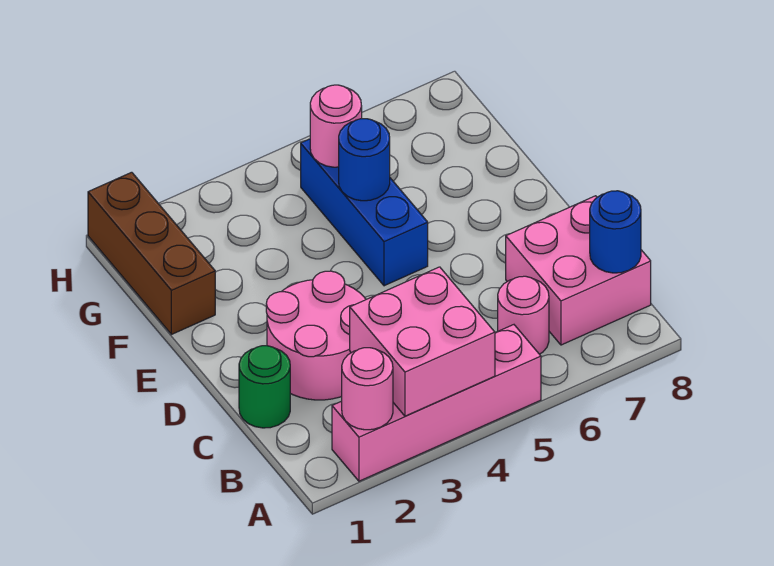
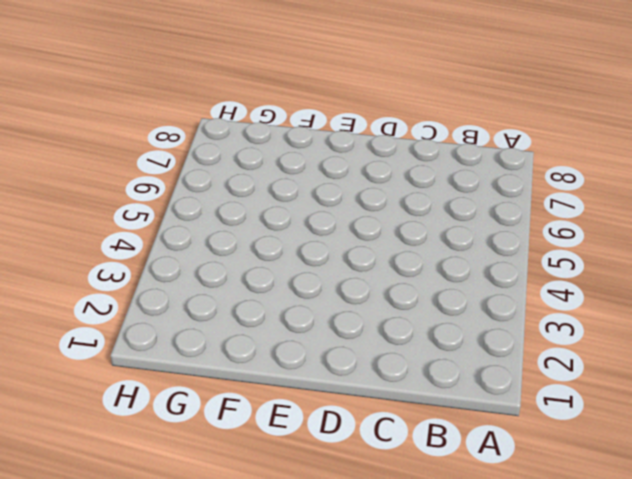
none -> pink brick A2:A5 level 1
none -> pink round brick B6 level 1
none -> pink brick B7:C8 level 1

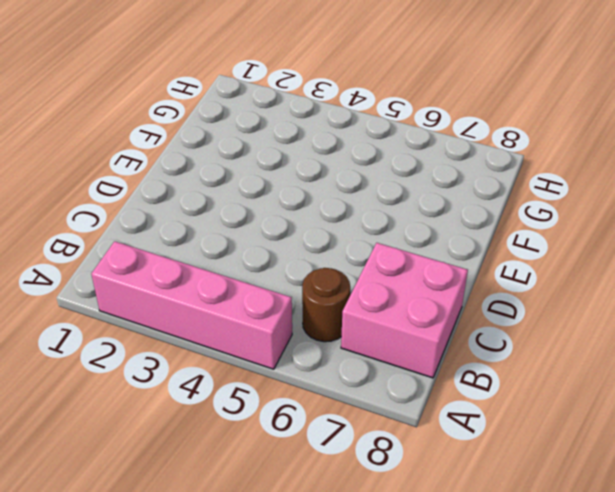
brown round brick B6 level 1 -> pink round brick B6 level 1
none -> green round brick C1 level 1
none -> pink round brick C2:D3 level 1
none -> blue brick E5:G5 level 1

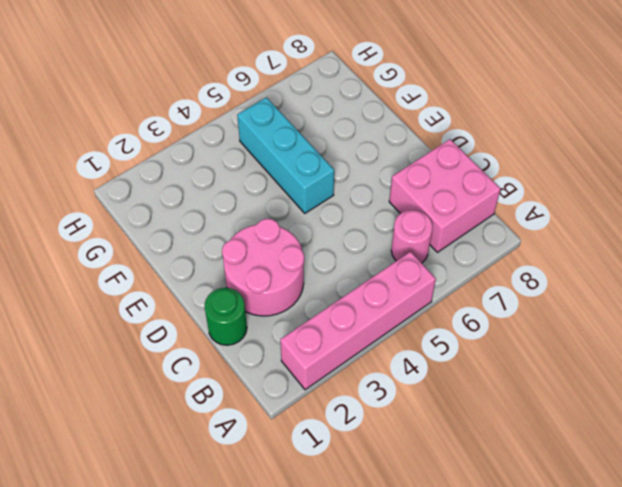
cyan brick E5:G5 level 1 -> blue brick E5:G5 level 1
none -> brown brick F1:H1 level 1
none -> pink round brick A2 level 2
none -> pink brick A3:B4 level 2

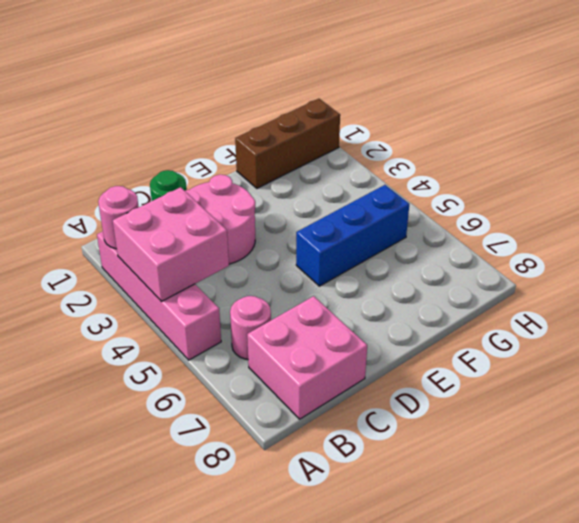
none -> blue round brick B8 level 2
none -> blue round brick F5 level 2
none -> pink round brick G5 level 2

